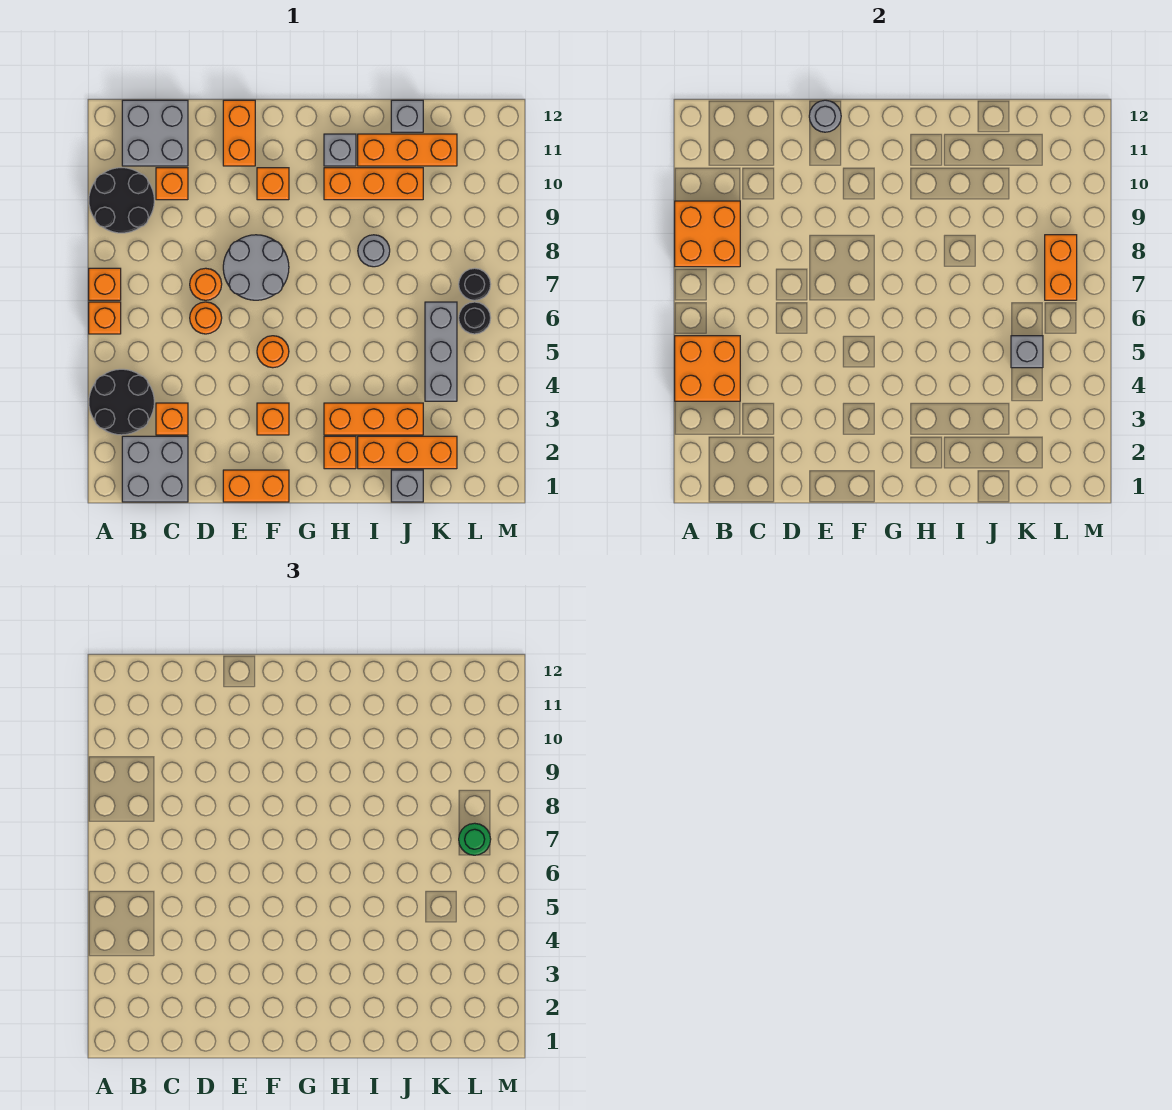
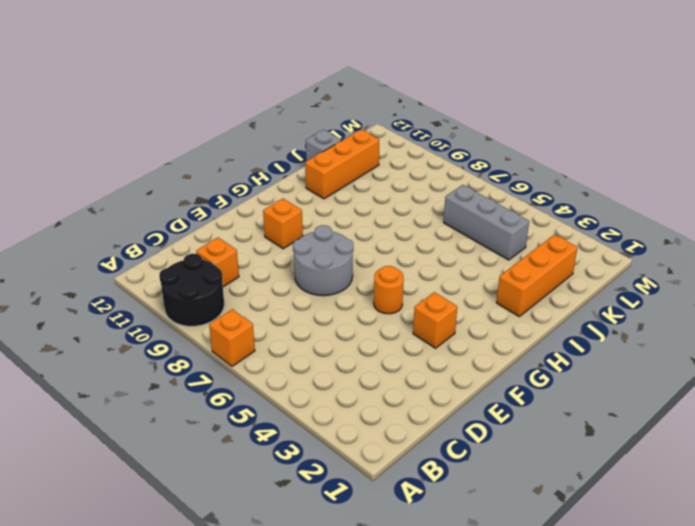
none -> black round brick A3:B4 level 1
none -> orange brick A6 level 1
none -> grey brick B1:C2 level 1
none -> grey brick B11:C12 level 1

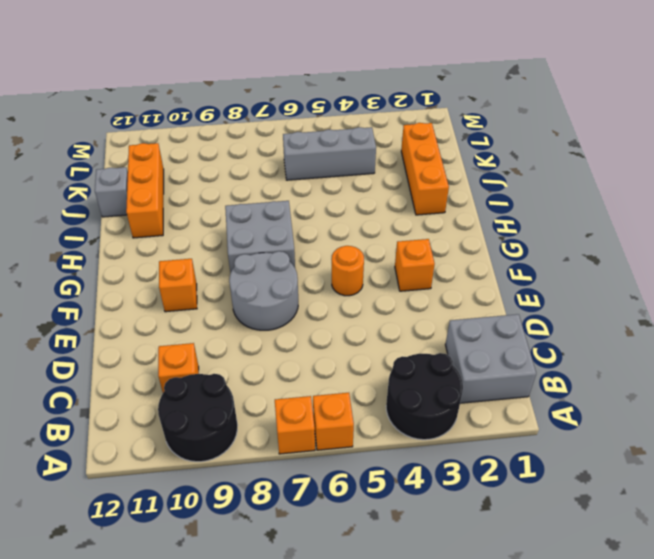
grey brick G7:H8 level 1 -> grey brick B11:C12 level 1
none -> orange brick C3 level 1
none -> orange round brick D6 level 1
none -> orange round brick D7 level 1
none -> orange brick E1:F1 level 1

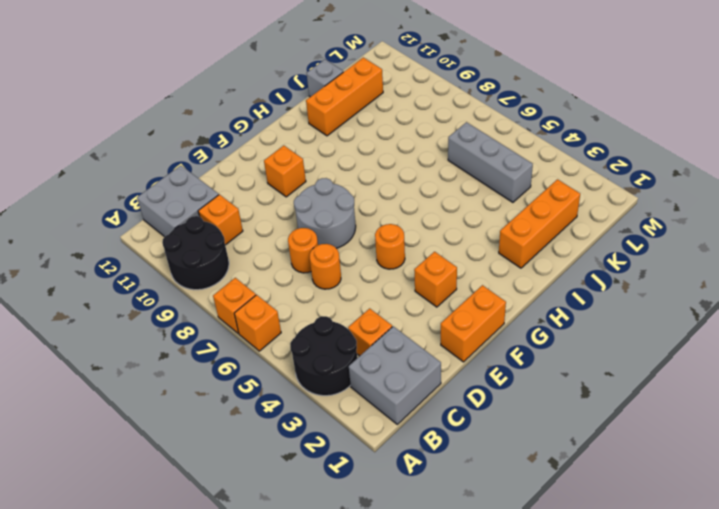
none -> orange brick E11:E12 level 1
none -> orange brick H2 level 1
none -> orange brick H3:J3 level 1
none -> orange brick H10:J10 level 1

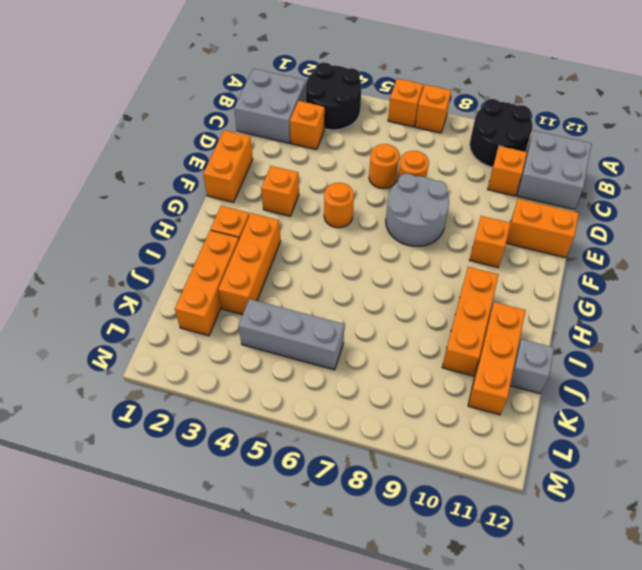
none -> grey brick H11 level 1
none -> grey round brick I8 level 1
none -> grey brick J1 level 1
none -> black round brick L6 level 1

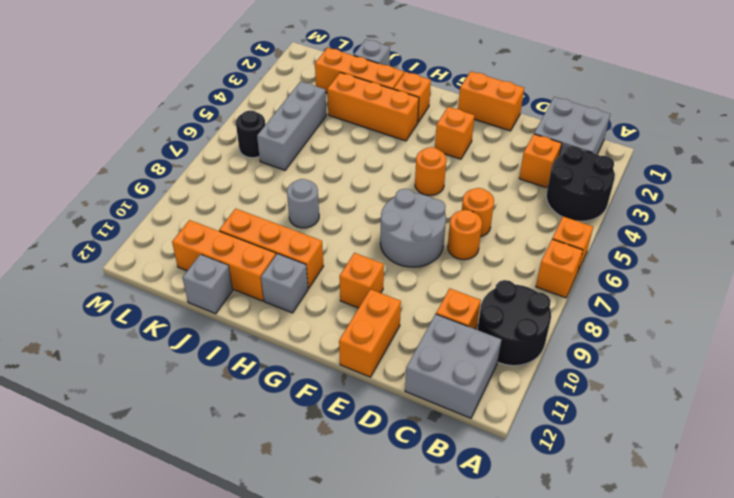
none -> black round brick L7 level 1
none -> orange brick A4:B5 level 2
none -> orange brick A8:B9 level 2
none -> grey round brick E12 level 2

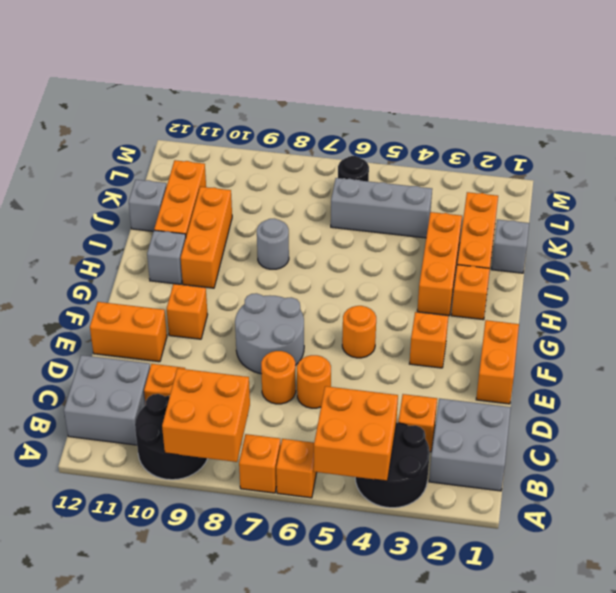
none -> black round brick L7 level 1
none -> grey round brick E12 level 2
none -> grey brick K5 level 2
none -> orange brick L7:L8 level 2

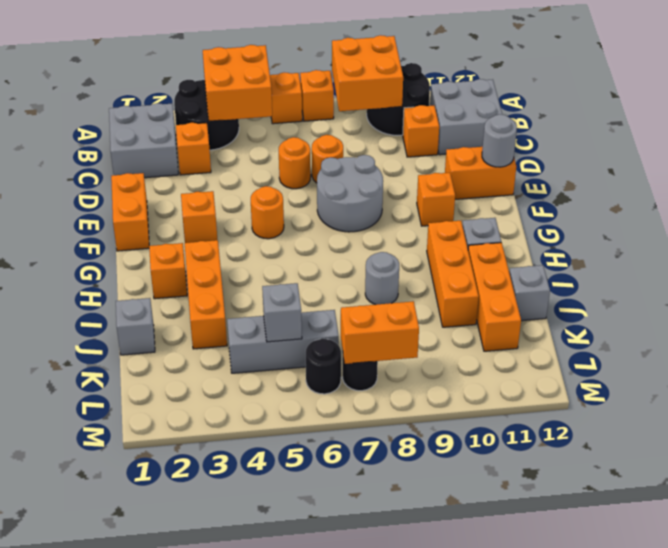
none -> orange brick I2:K2 level 1
none -> green round brick L7 level 3

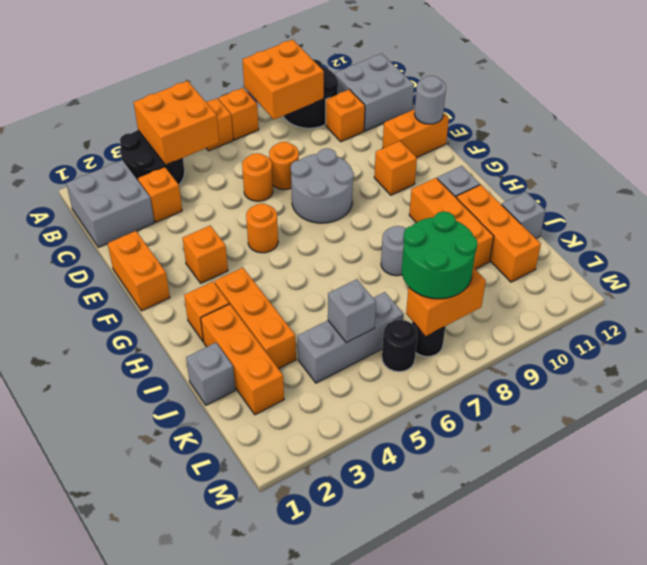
green round brick K7:L8 level 3 -> green round brick L7 level 3

